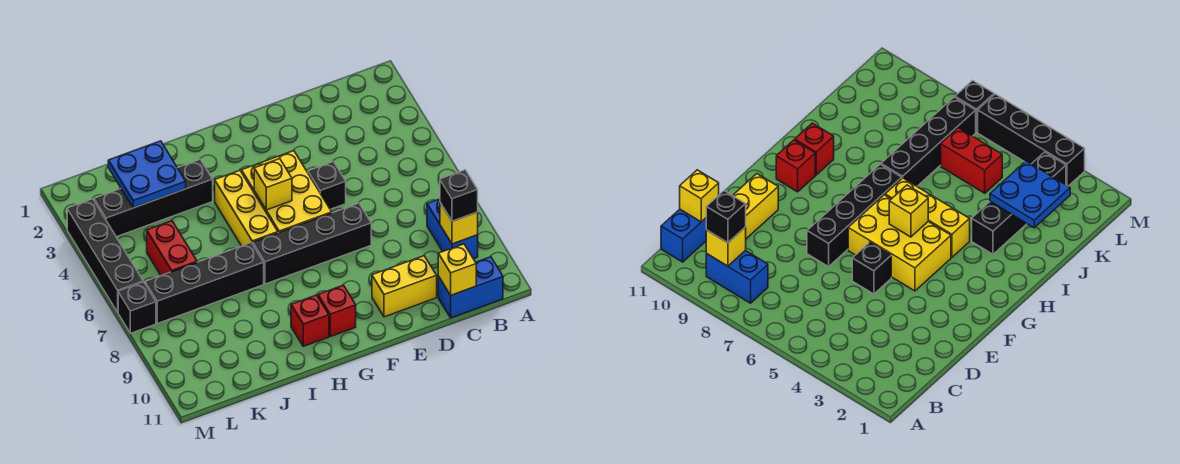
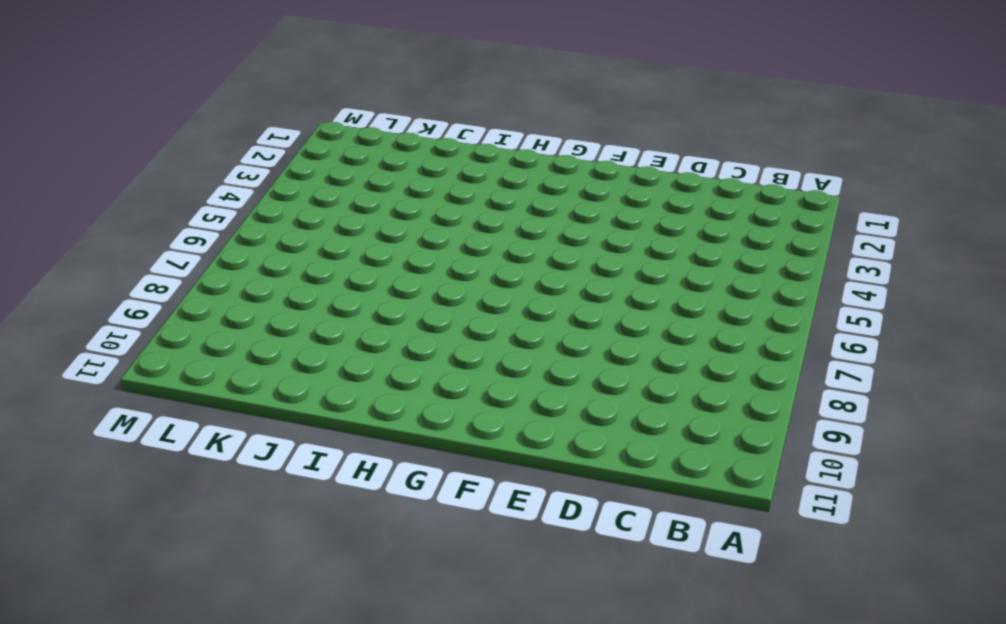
none -> blue brick B8:B9 level 1
none -> blue brick B11:C11 level 1
none -> yellow brick D10:E10 level 1

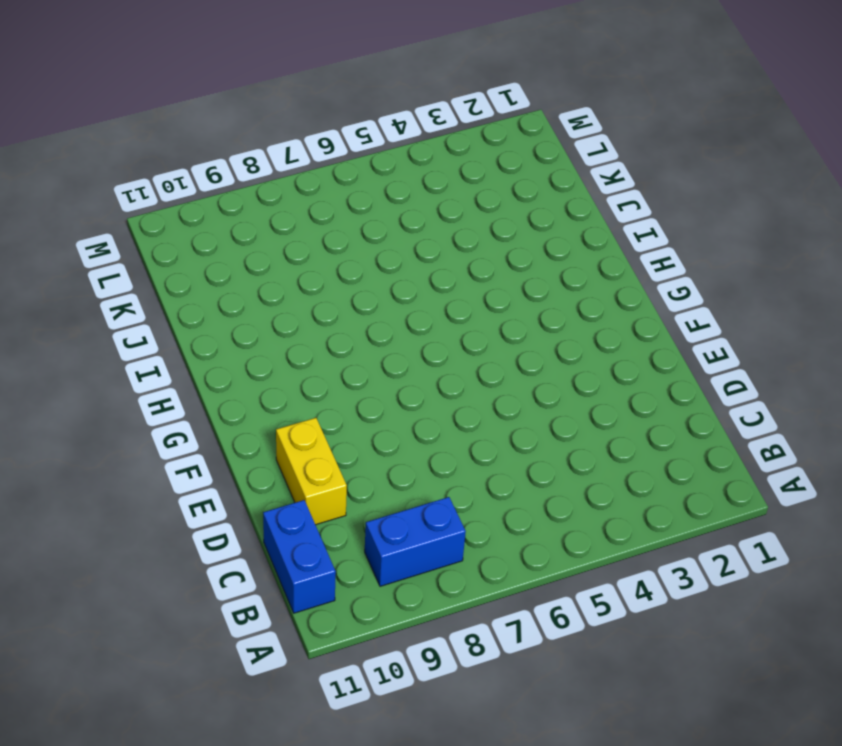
none -> black brick E5 level 1
none -> black brick E7:H7 level 1
none -> yellow brick F4:G6 level 1

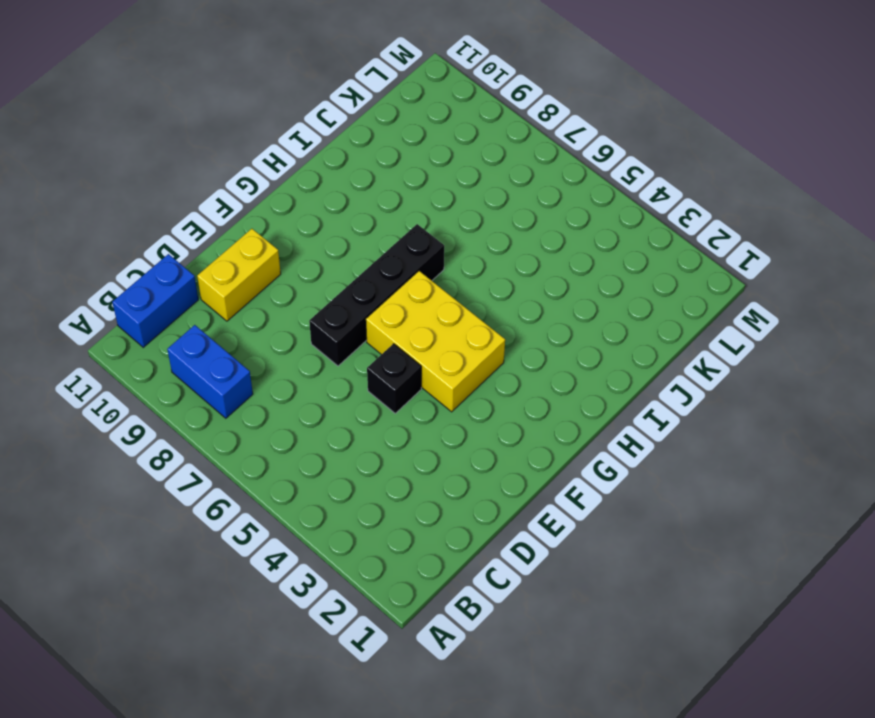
none -> red brick G10 level 1
none -> yellow brick H4:H6 level 1
none -> red brick H10 level 1

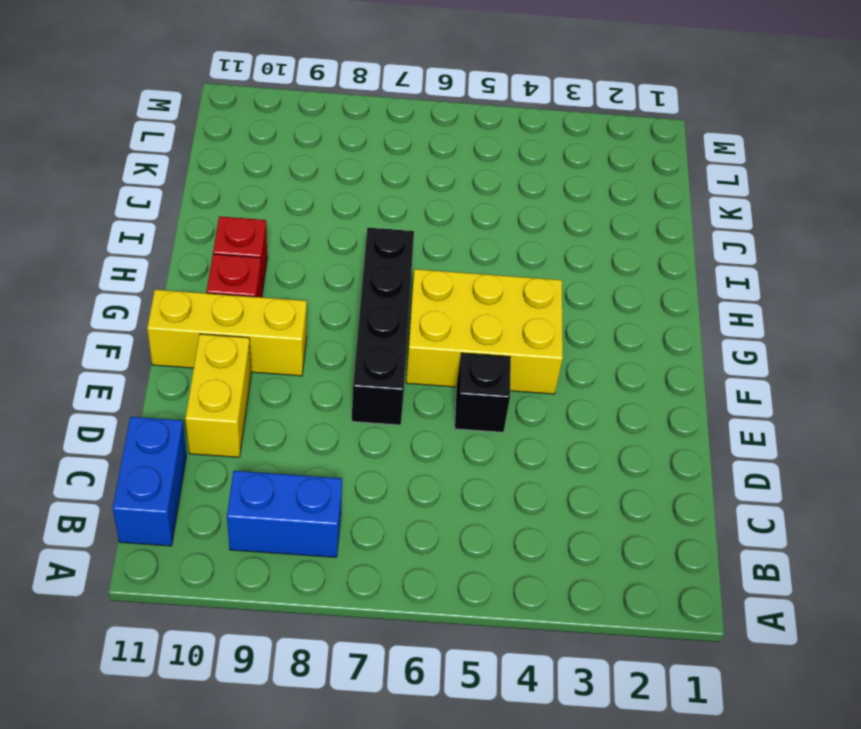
yellow brick F9:F11 level 1 -> yellow brick H4:H6 level 1
none -> black brick I3:L3 level 1
none -> black brick I7:L7 level 1
none -> red brick K5:K6 level 1

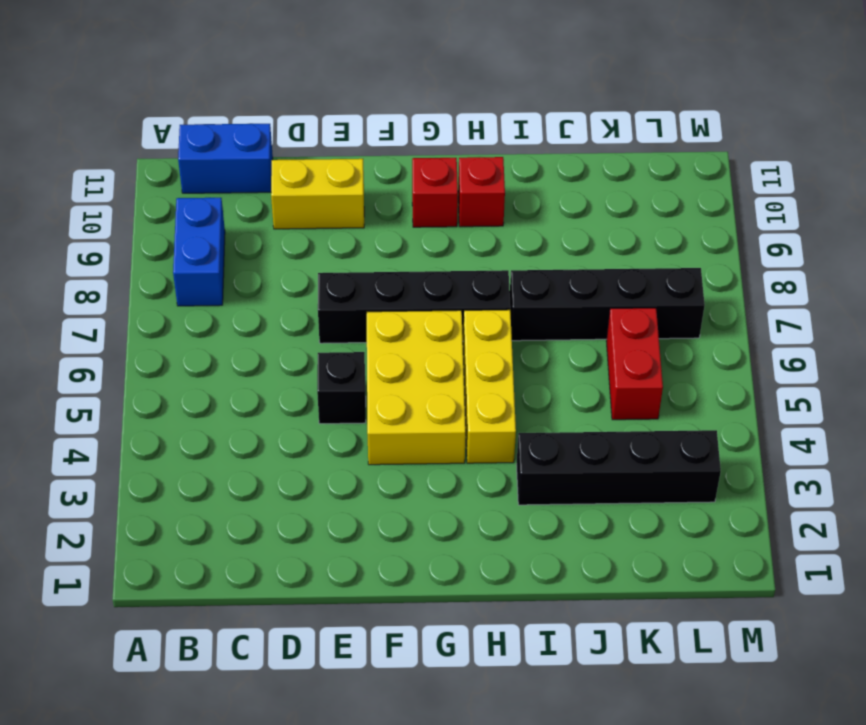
none -> black brick M3:M6 level 1
none -> black brick M7 level 1
none -> yellow brick B9 level 2

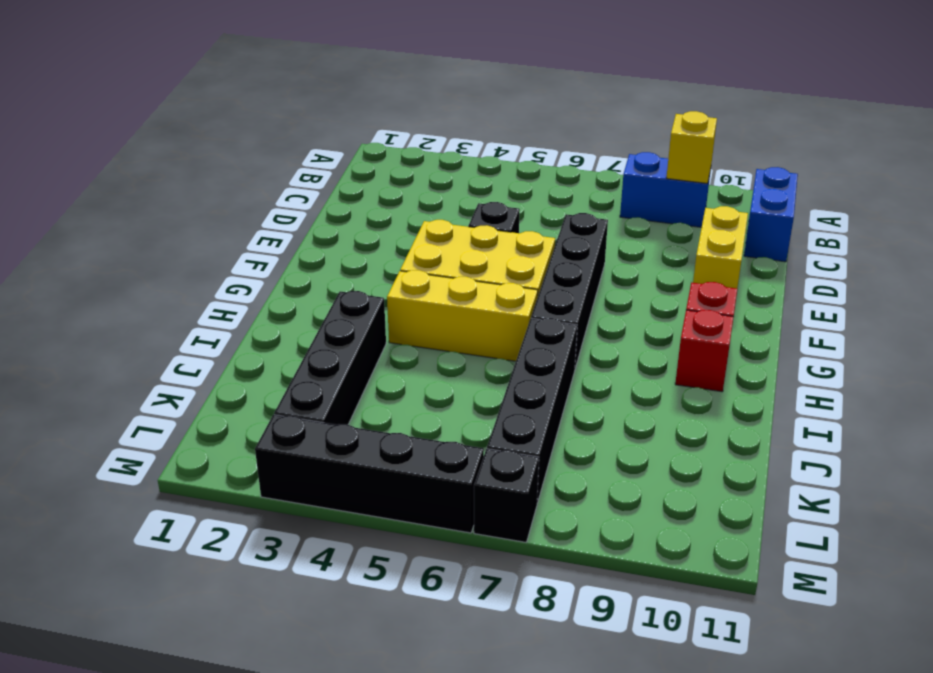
none -> red brick K5:K6 level 1
none -> yellow brick C11 level 2
none -> yellow brick G5 level 2

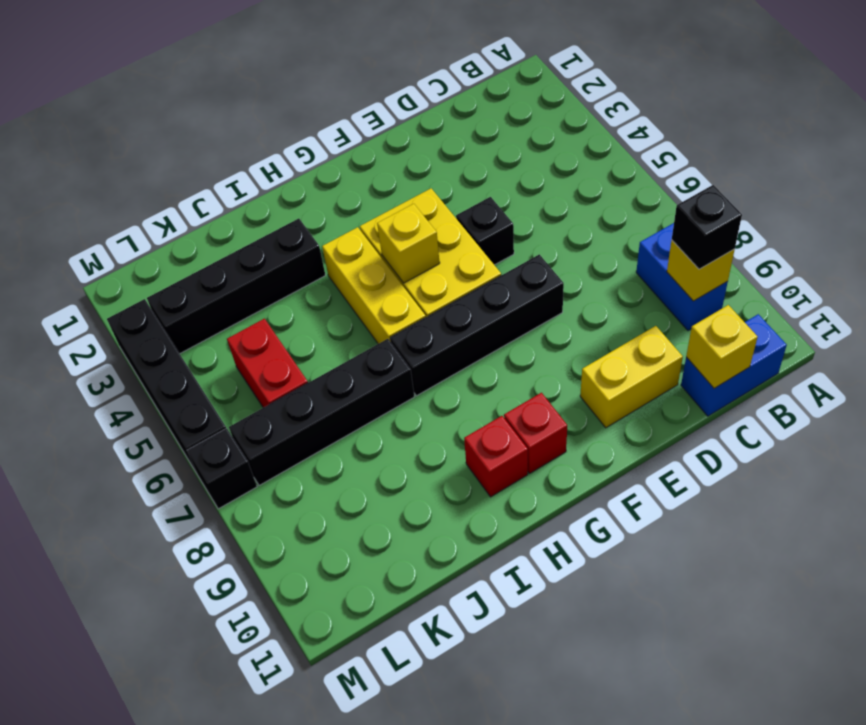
none -> blue plate J2:K3 level 2

